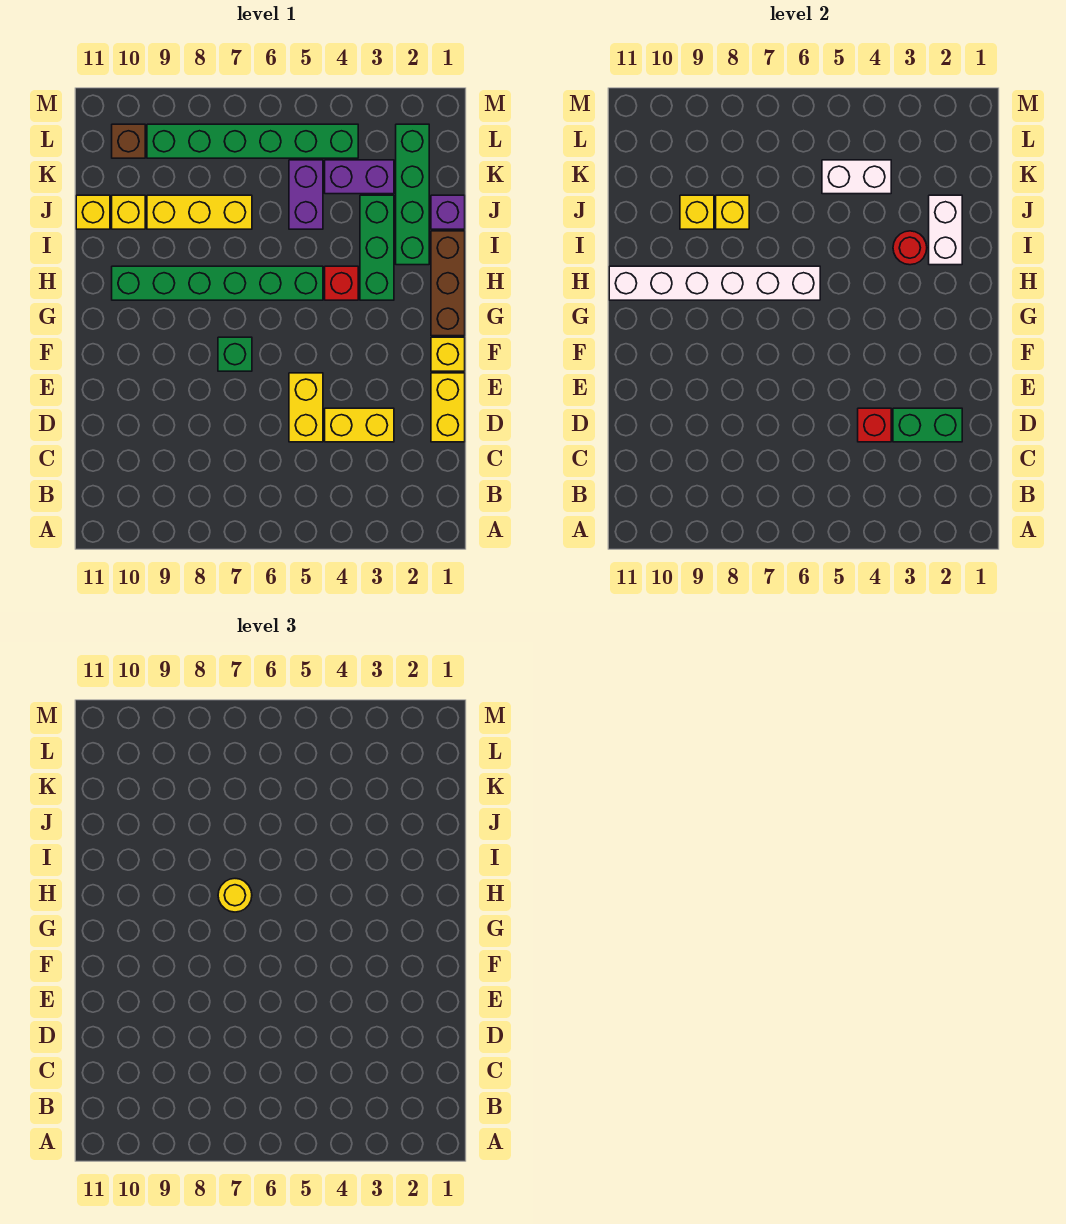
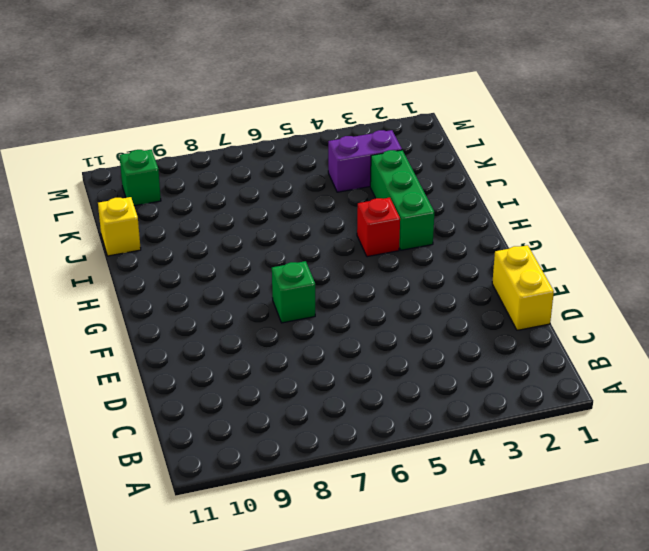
green brick L10 level 1 -> brown brick L10 level 1
none -> yellow brick D3:D4 level 1
none -> yellow brick D5:E5 level 1
none -> yellow brick F1 level 1

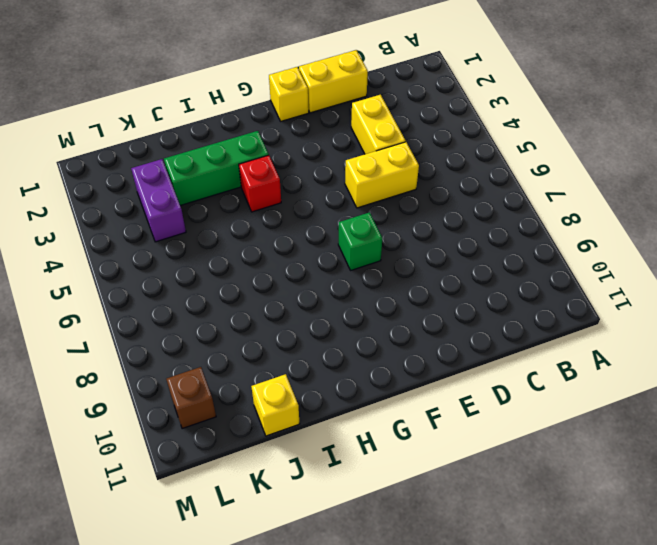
none -> brown brick G1:I1 level 1
none -> green brick H5:H10 level 1
none -> green brick I2:L2 level 1

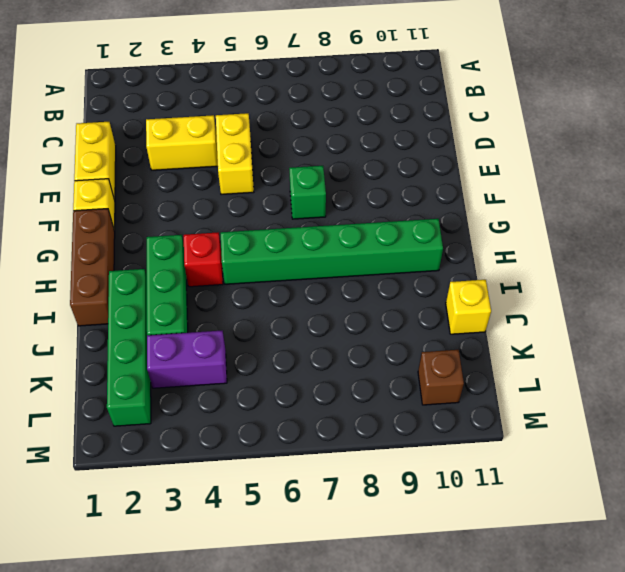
none -> purple brick J1 level 1
none -> purple brick J5:K5 level 1
none -> yellow brick J7:J9 level 1

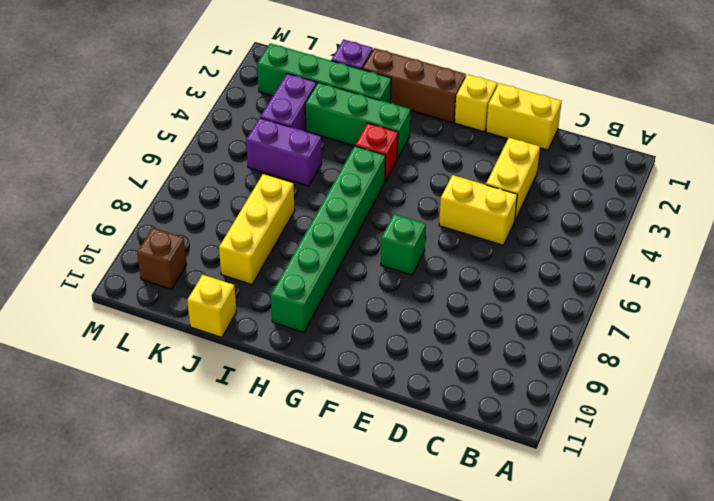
none -> yellow brick J10 level 1
none -> green brick L4:L9 level 1
none -> green brick D2:D3 level 2

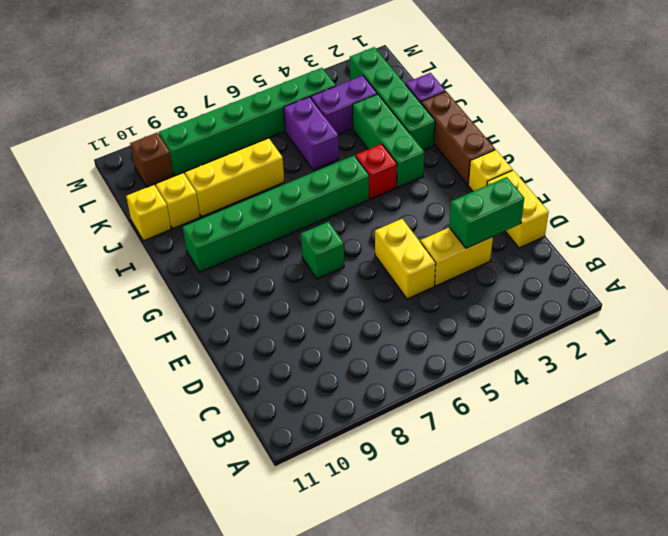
none -> red brick D4 level 2
none -> white brick H6:H11 level 2
none -> white brick I2:J2 level 2

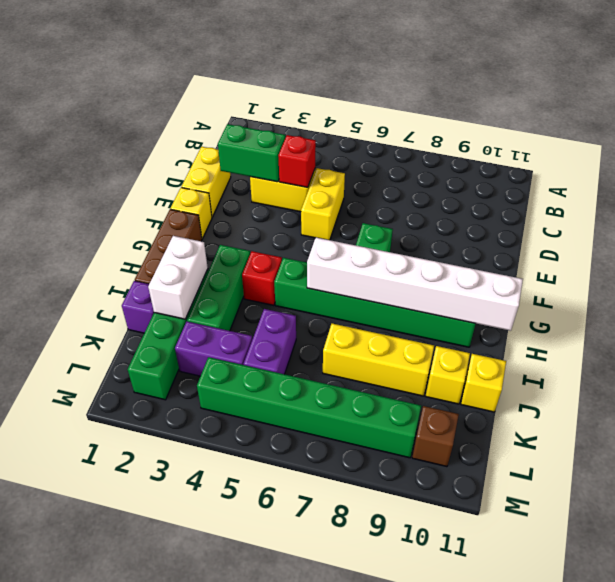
none -> red round brick I3 level 2
none -> yellow brick J8 level 2
none -> yellow brick J9 level 2

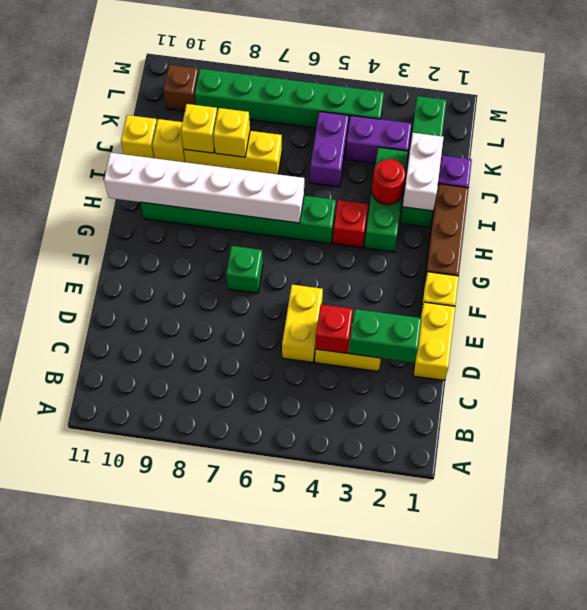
none -> white brick K4:K5 level 2
none -> yellow round brick H7 level 3

